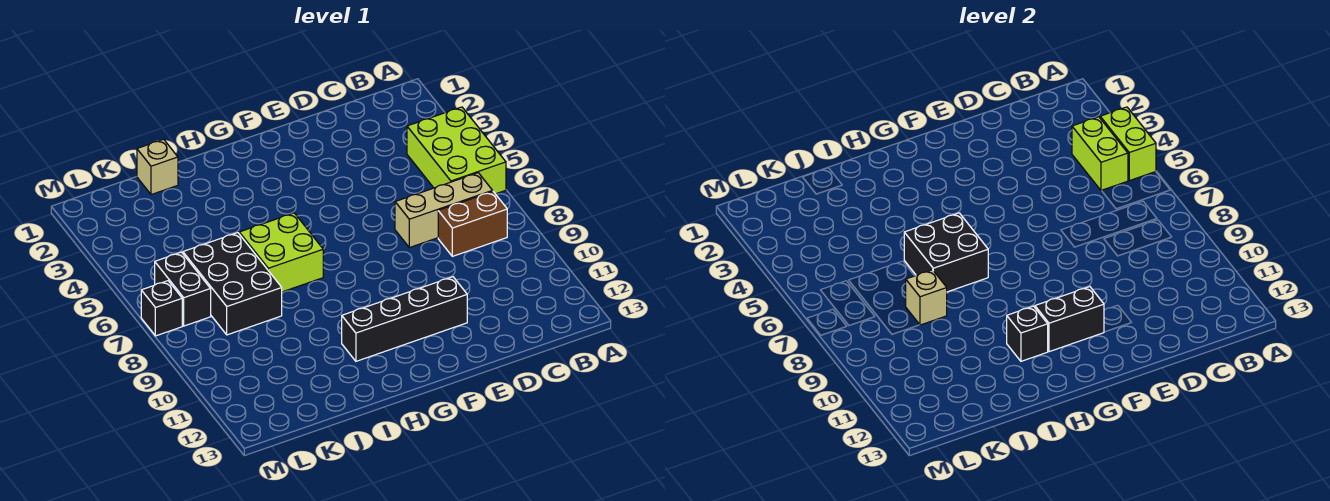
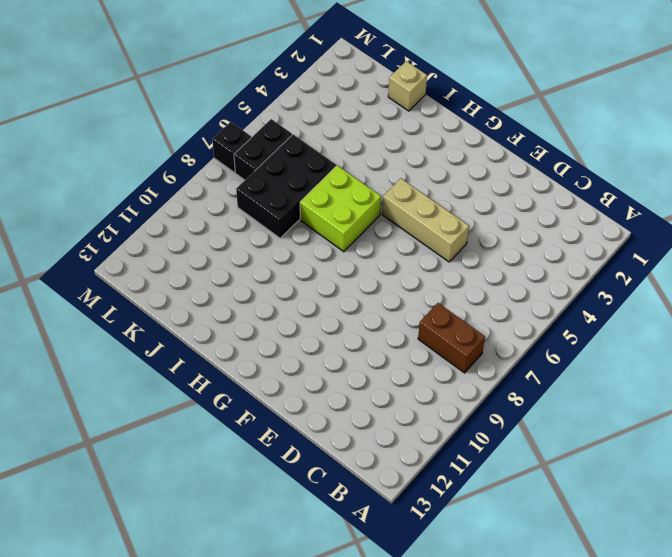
tan brick E5:G5 level 1 -> tan brick B7:D7 level 1
none -> lime brick A4:B6 level 1
none -> black brick E11:H11 level 1
none -> lime brick A4:A5 level 2

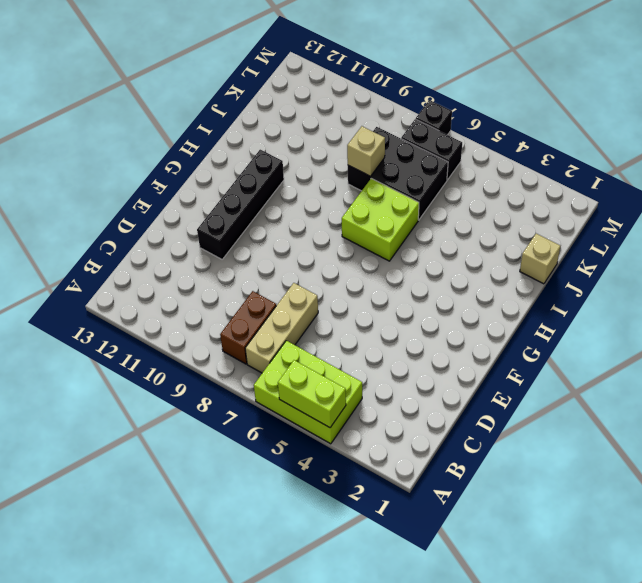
none -> lime brick B4:B5 level 2
none -> black brick F11:G11 level 2
none -> black brick H6:I7 level 2

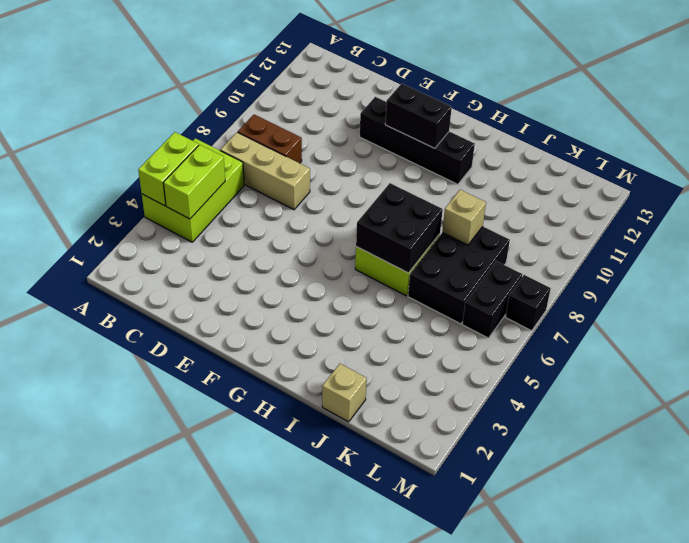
none -> black brick H11 level 2

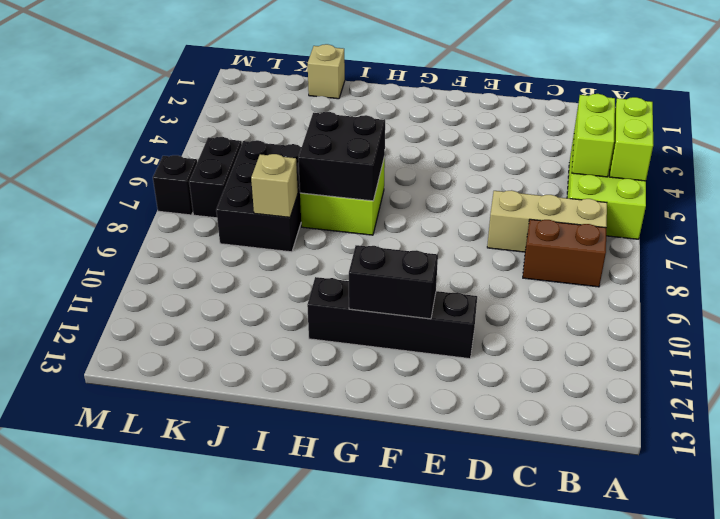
none -> black brick H11 level 2

